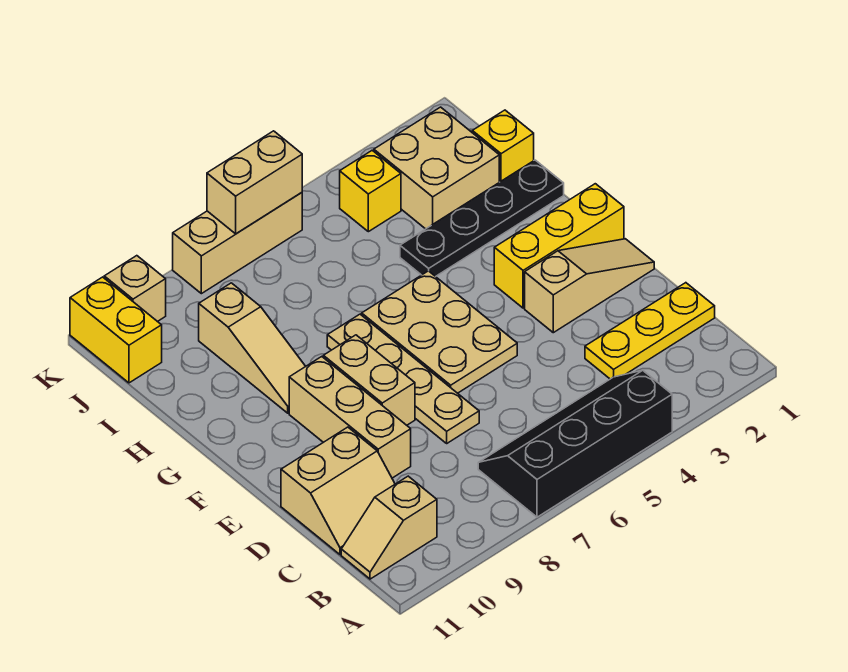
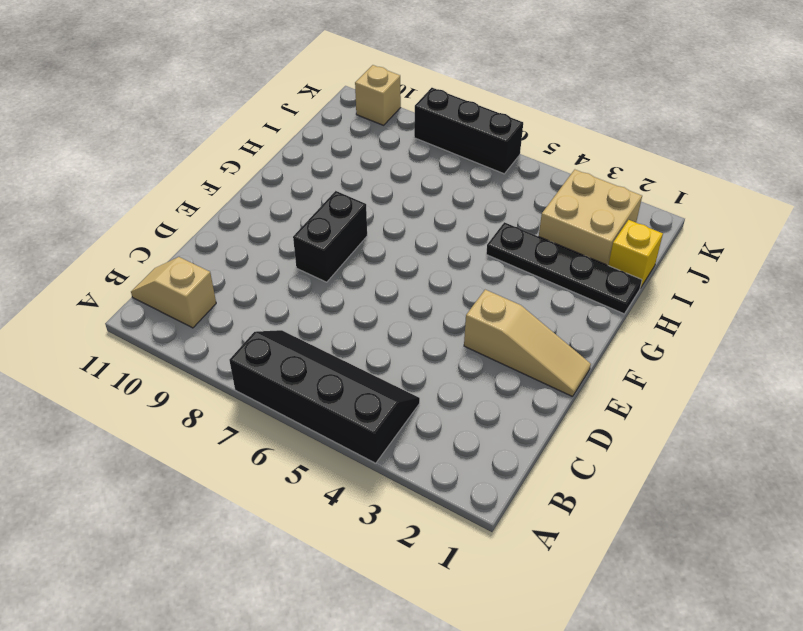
black brick E8:F8 level 1 -> tan brick E8:F8 level 1
black brick K6:K8 level 1 -> tan brick K6:K8 level 1
none -> yellow plate C1:C3 level 1
none -> tan slope C10:D11 level 1 top D
none -> tan plate D7:G7 level 1

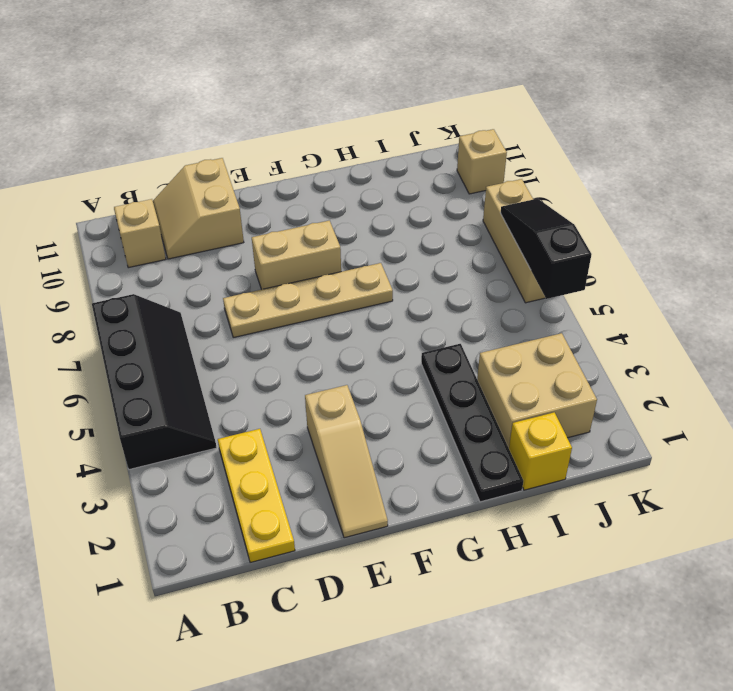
black slope K5:K7 level 2 top 5 -> tan brick K6:K7 level 2
none -> tan brick D9:F9 level 1
none -> tan plate E5:G6 level 1
none -> yellow brick F1:F3 level 1

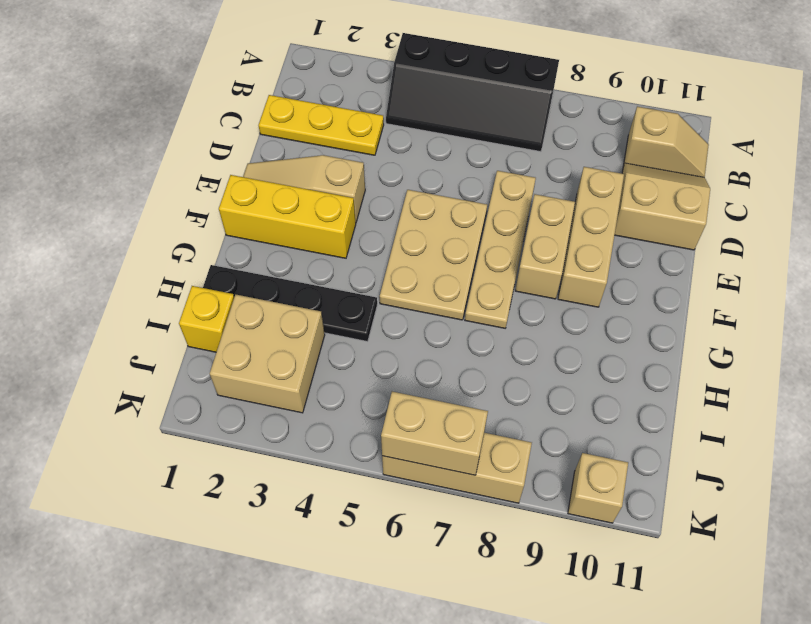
none -> tan slope G9:I9 level 1 top I
none -> yellow brick J4 level 1
none -> yellow brick J11:K11 level 1

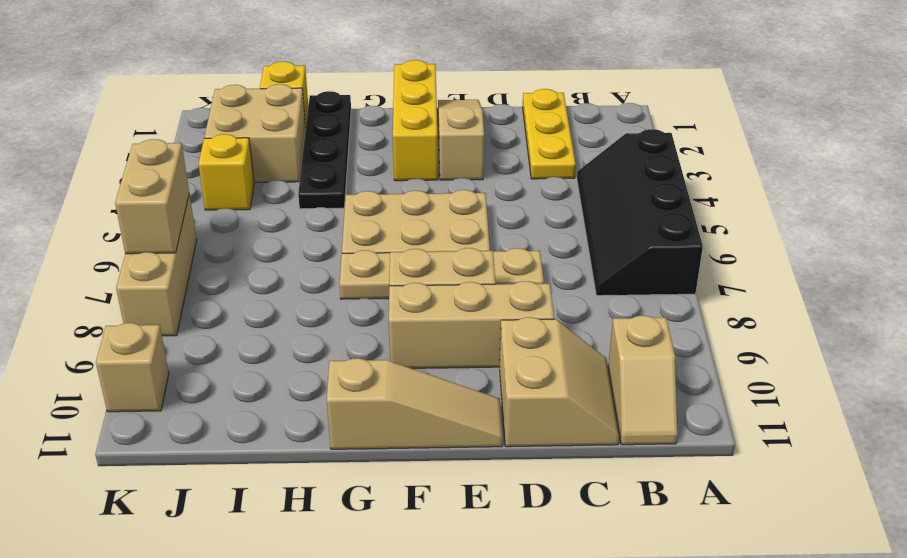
tan slope E11:G11 level 1 top G -> tan slope G9:I9 level 1 top I
none -> yellow brick J11:K11 level 1

